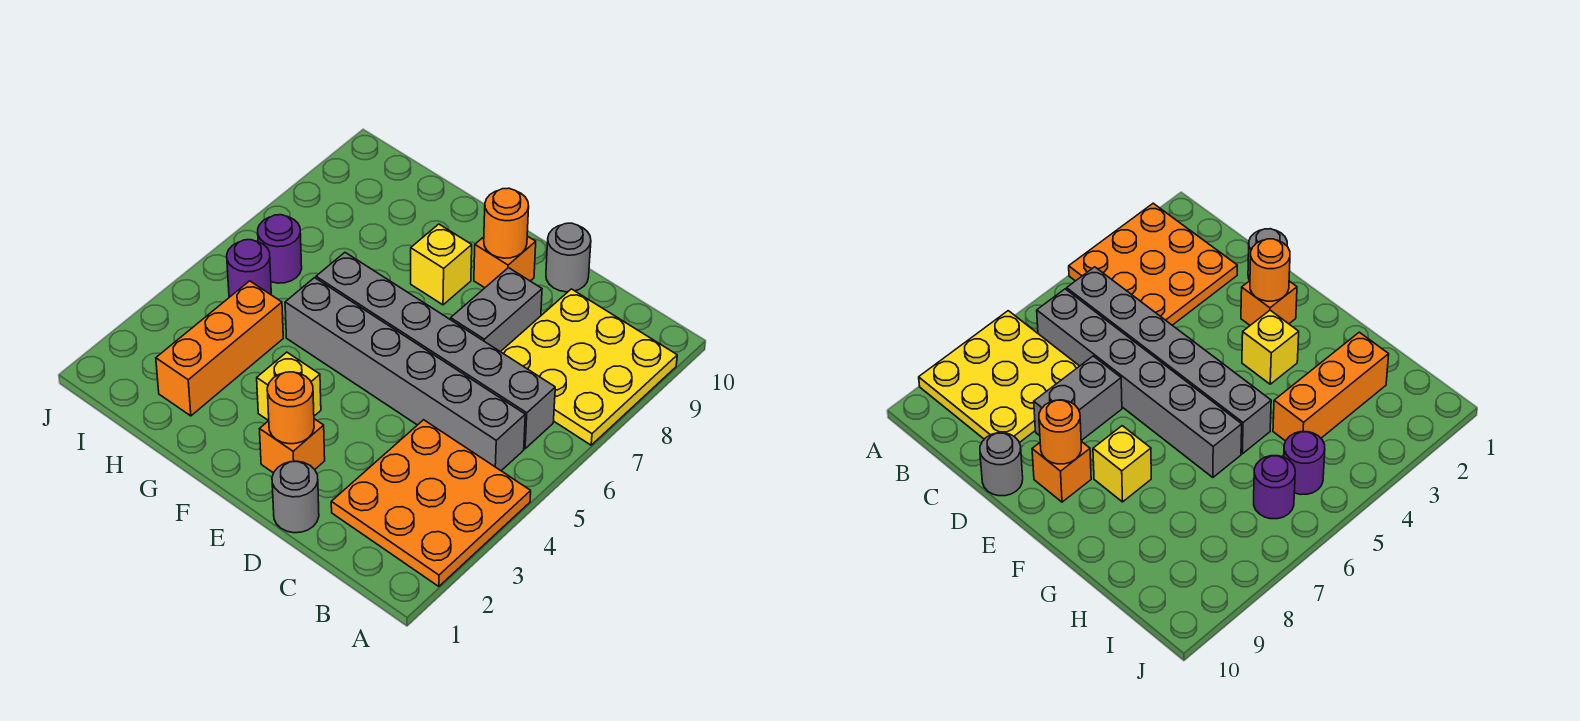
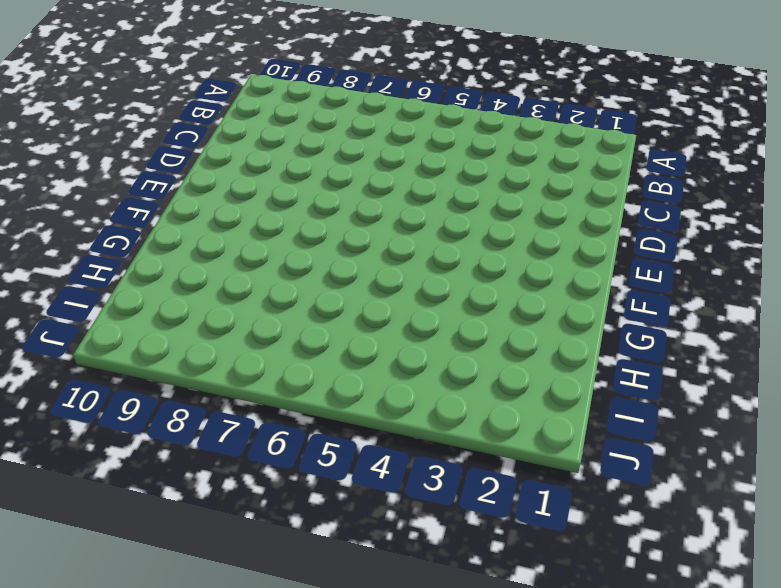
none -> orange plate A2:C4 level 1
none -> yellow plate A7:C9 level 1
none -> grey brick B5:G5 level 1

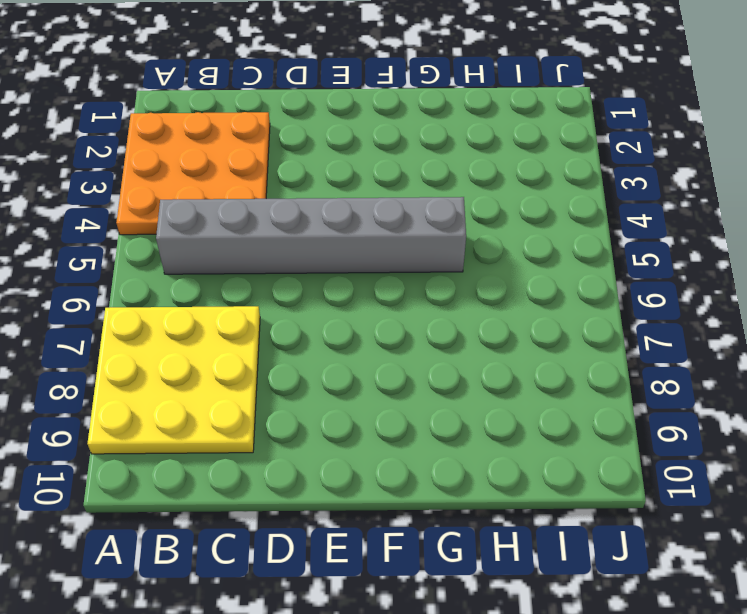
none -> grey brick B6:G6 level 1
none -> grey round brick D1 level 1
none -> grey brick D7:D8 level 1

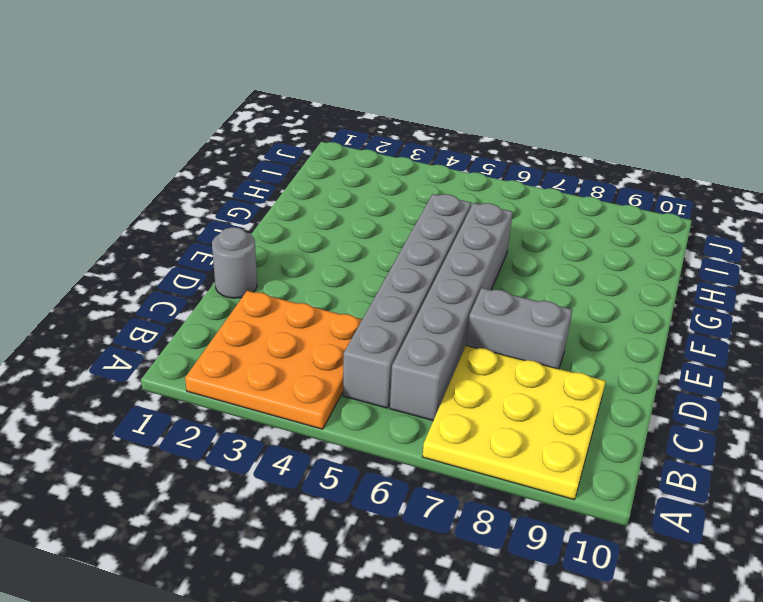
none -> grey round brick D10 level 1
none -> orange brick E2 level 1
none -> orange brick E9 level 1

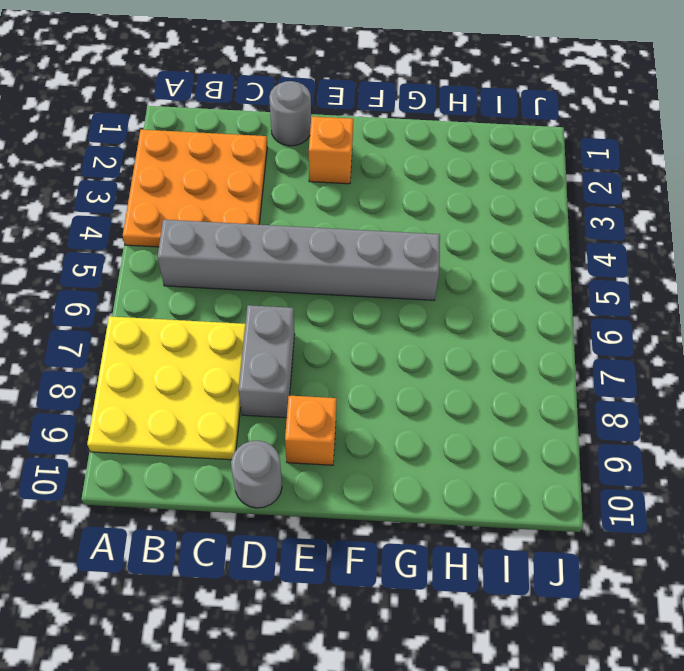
none -> grey brick B6:G6 level 1
none -> yellow brick F3 level 1
none -> yellow brick F8 level 1

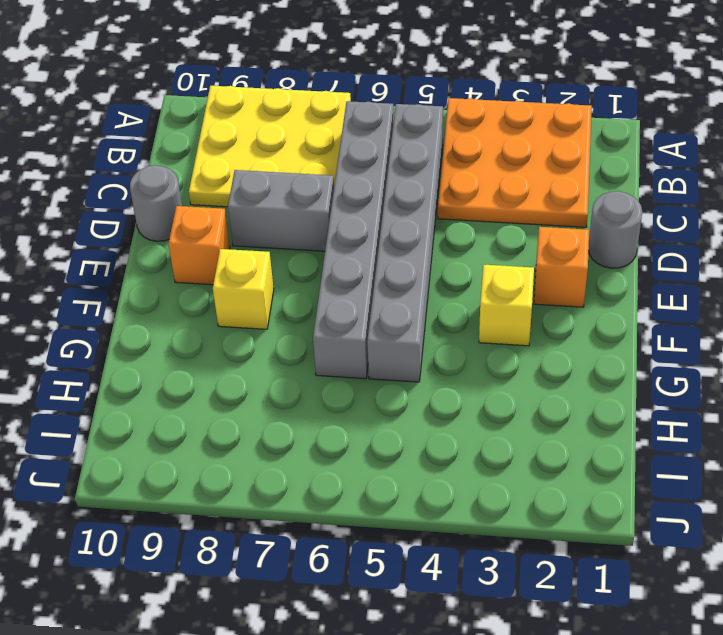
none -> orange brick H2:H4 level 1
none -> purple round brick I5 level 1
none -> purple round brick I6 level 1

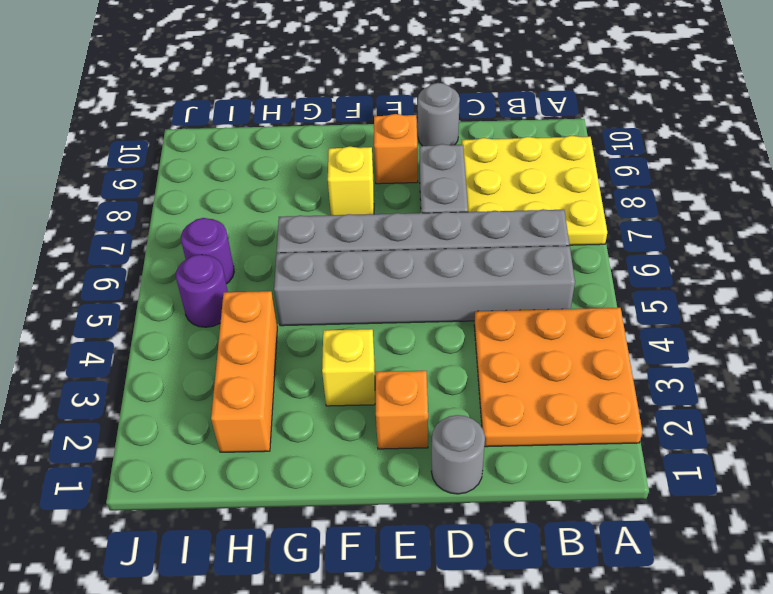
none -> orange round brick E2 level 2
none -> orange round brick E9 level 2

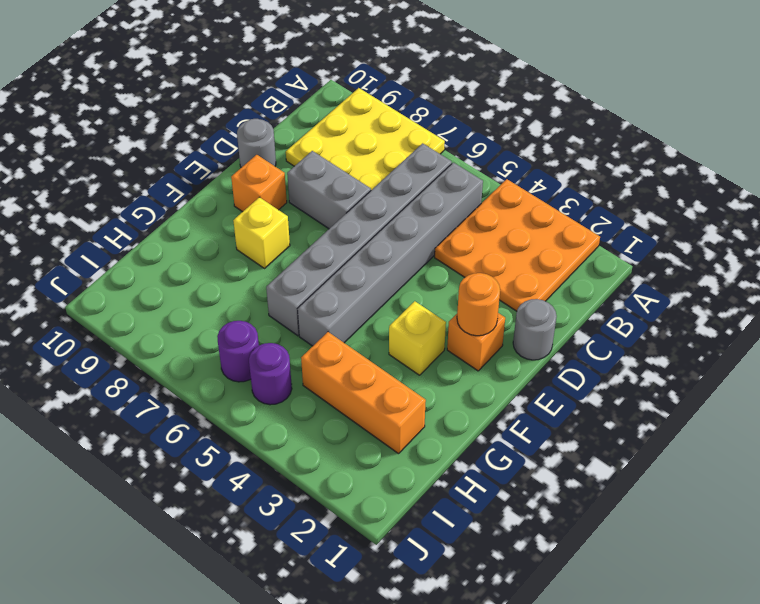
none -> orange round brick E9 level 2

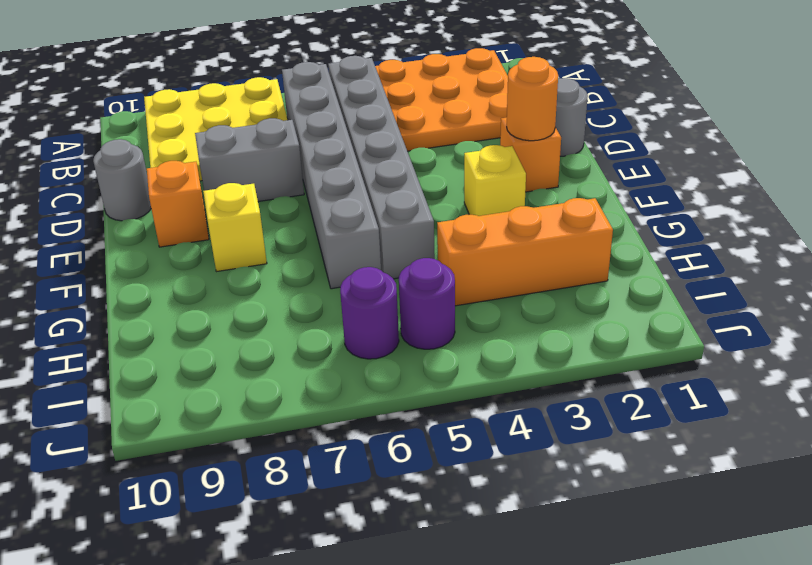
none -> orange round brick E9 level 2

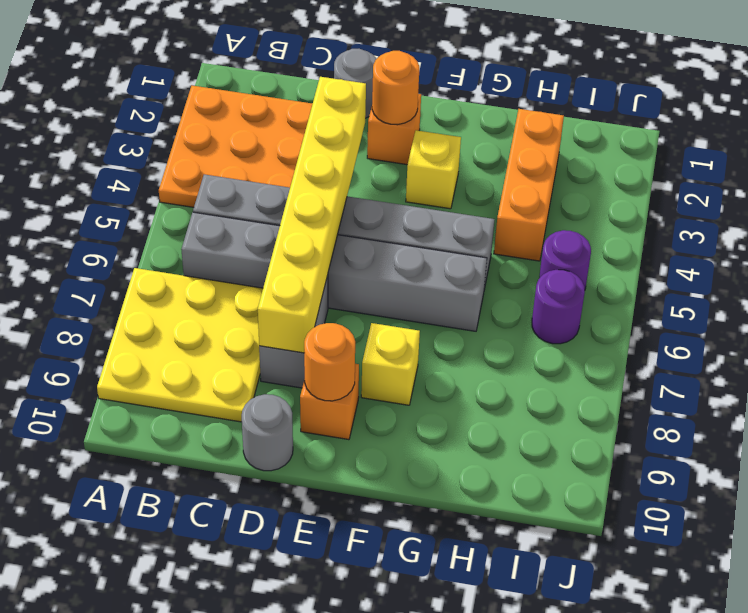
yellow brick D3:D8 level 2 -> none

